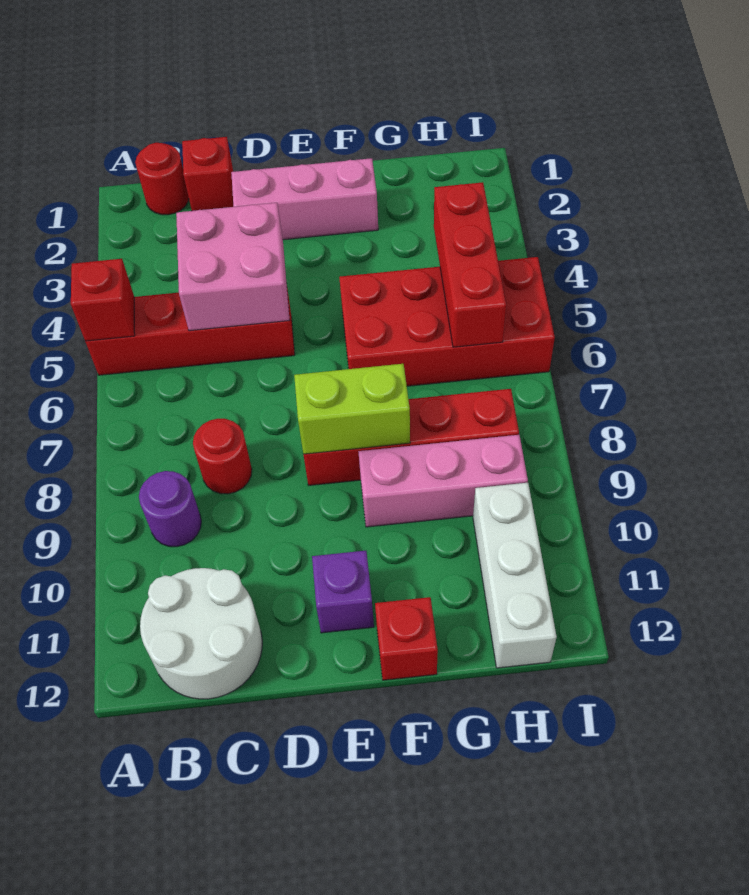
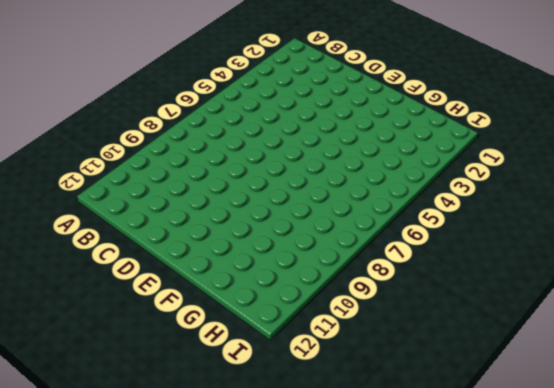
none -> red brick A5:D5 level 1
none -> red round brick B1 level 1
none -> purple round brick B9 level 1

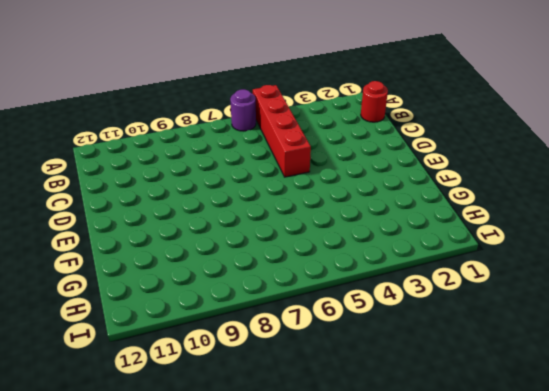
purple round brick A6 level 1 -> purple round brick B9 level 1
none -> white round brick B11:C12 level 1
none -> red brick C1 level 1
none -> red round brick C8 level 1

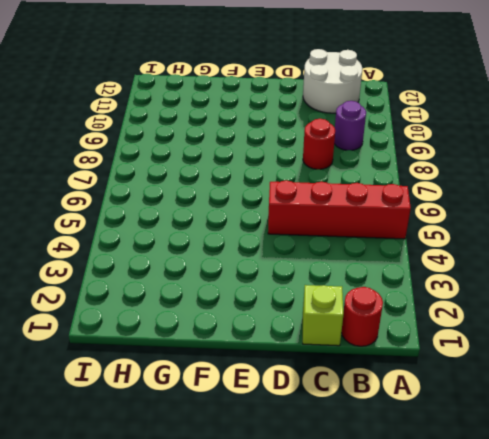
lime brick C1 level 1 -> red brick C1 level 1
none -> pink brick D2:F2 level 1
none -> red brick E8:H8 level 1
none -> purple brick E11 level 1

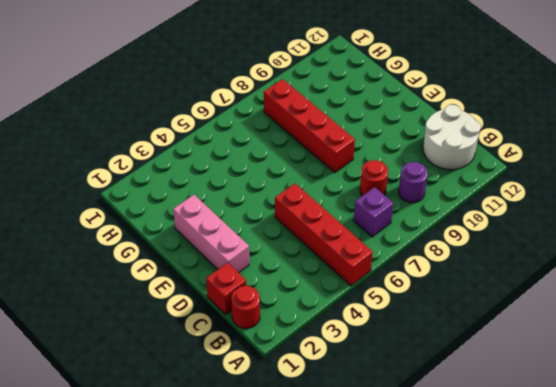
purple brick B7 level 1 -> purple brick E11 level 1
none -> red brick F5:I6 level 1
none -> pink brick F9:H9 level 1
none -> red brick F12 level 1

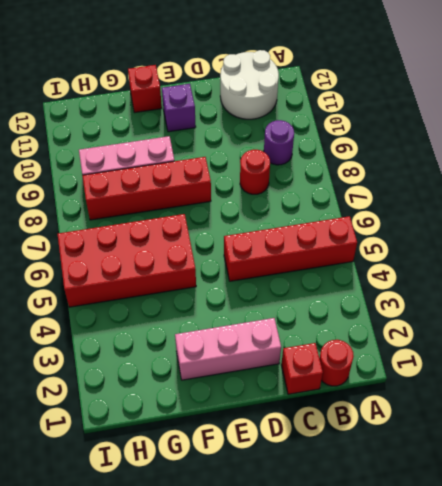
none -> white brick H10:H12 level 1
none -> red brick A5 level 2
none -> pink brick C4:D5 level 2

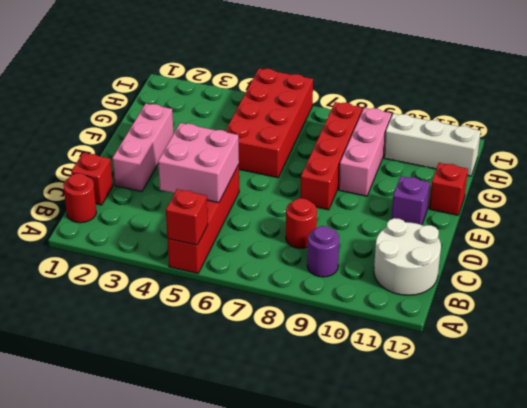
none -> lime brick E8:F8 level 2
none -> red brick H4:H6 level 2

